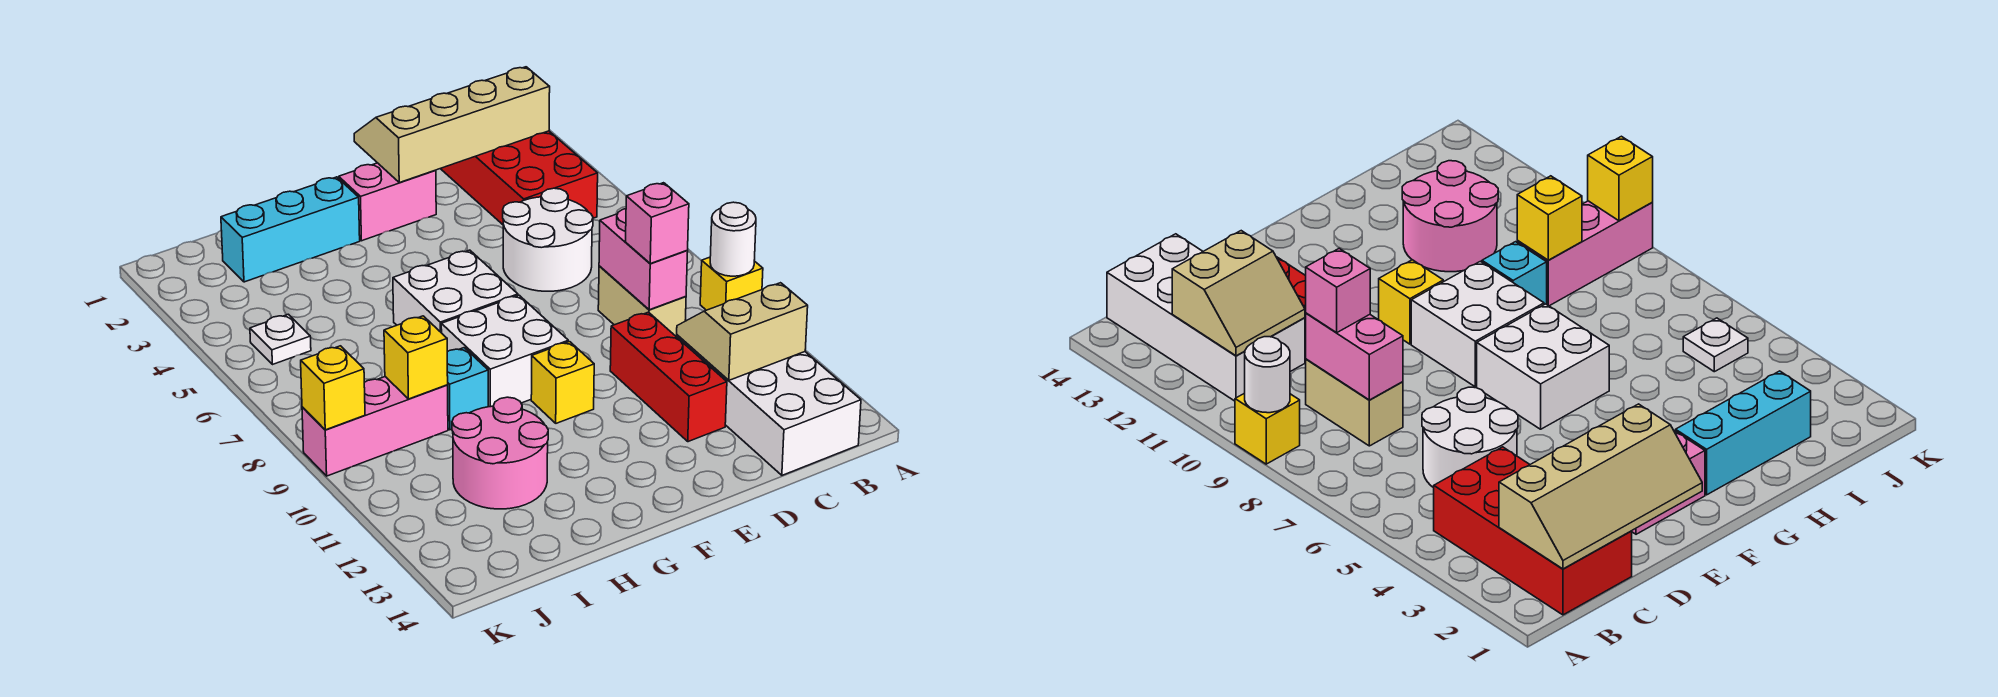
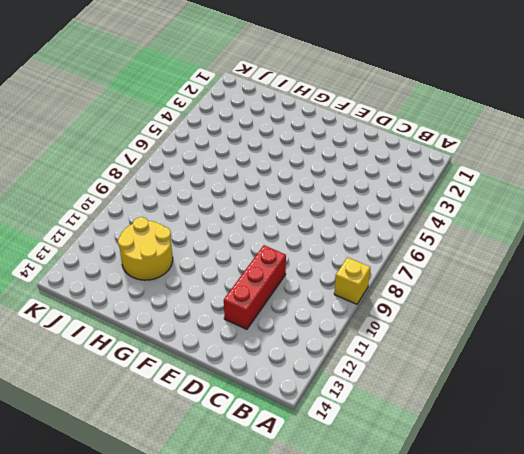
yellow round brick H11:I12 level 1 -> pink round brick H11:I12 level 1
none -> red brick B1:C4 level 1
none -> white brick B11:C14 level 1
none -> white round brick C5:D6 level 1

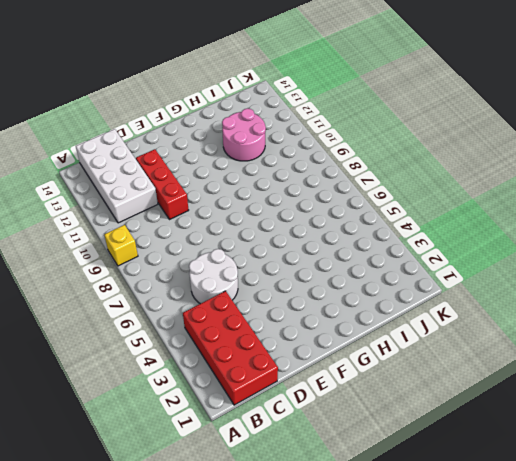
none -> tan brick C8:C9 level 1
none -> pink brick E2:F2 level 1
none -> white brick F6:G7 level 1

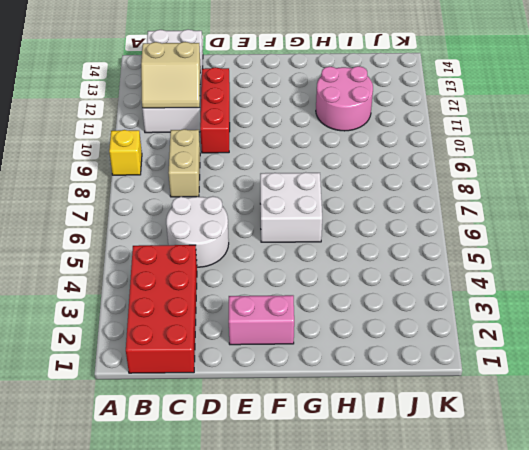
none -> white brick F8:G9 level 1
none -> yellow brick F10 level 1
none -> cyan brick G2:I2 level 1

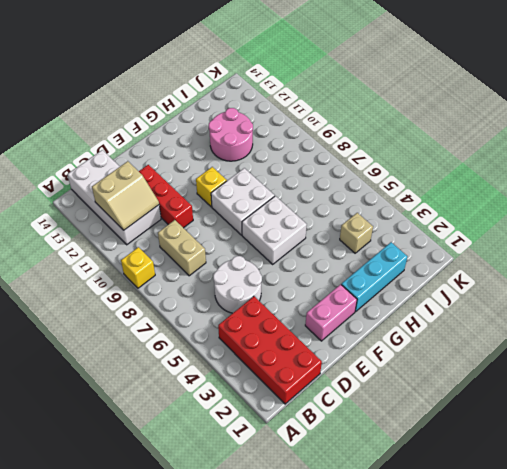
tan brick I4 level 1 -> none
none -> cyan brick H9 level 1
none -> pink brick I9:K9 level 1
none -> white plate J5 level 1

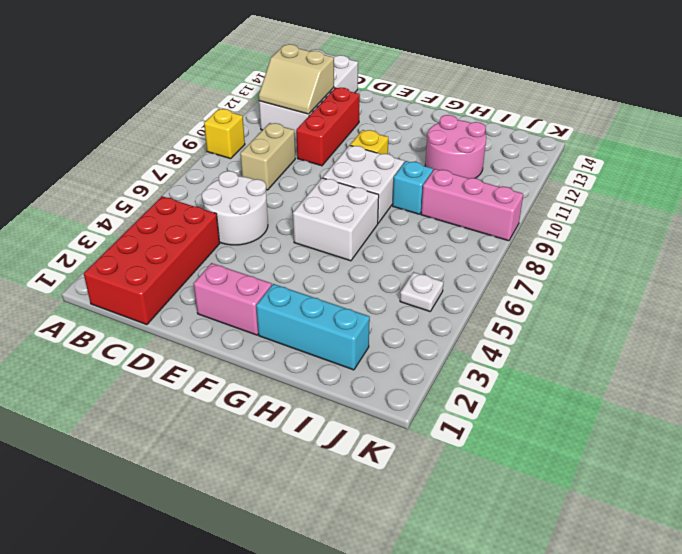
none -> white round brick A9 level 2
none -> tan slope B1:E2 level 2 top 2
none -> pink brick C8:C9 level 2

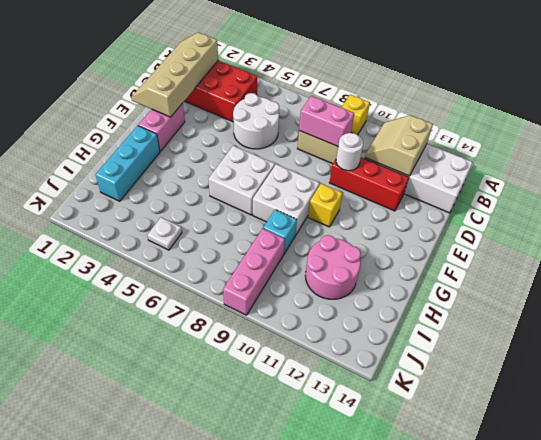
white round brick D10 level 2 -> white round brick A9 level 2
none -> yellow brick I9 level 2
none -> yellow brick K9 level 2
none -> pink brick C9 level 3

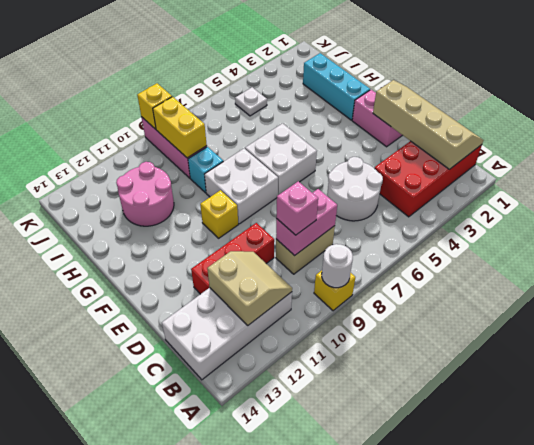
yellow brick I9:J9 level 2 -> yellow brick I9 level 2

